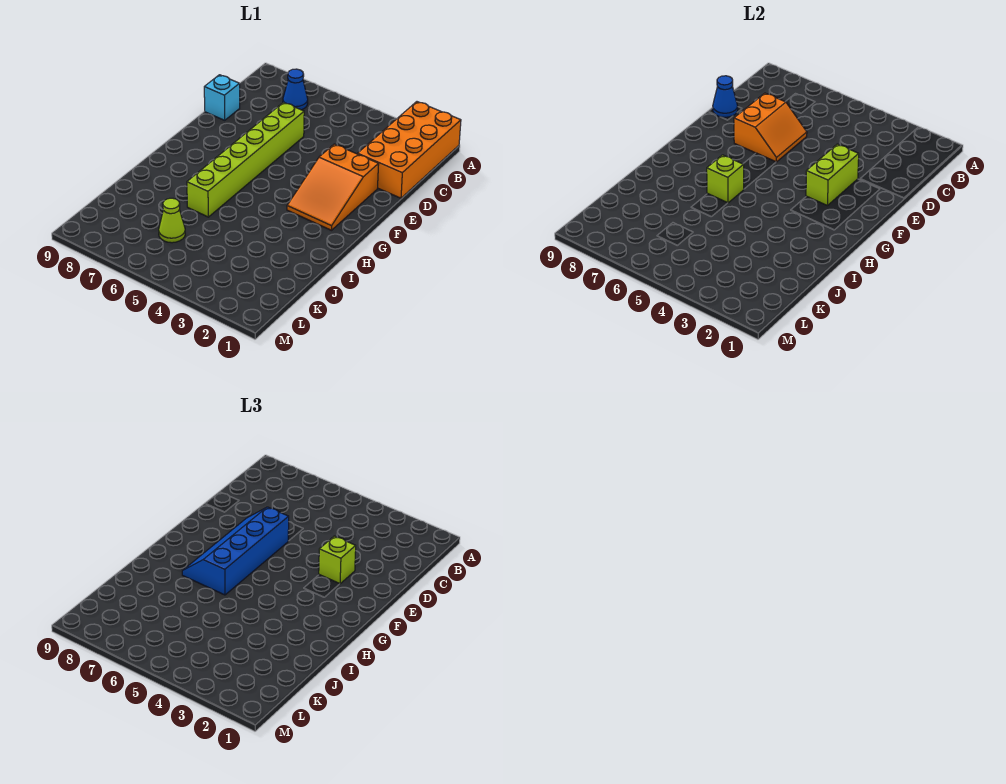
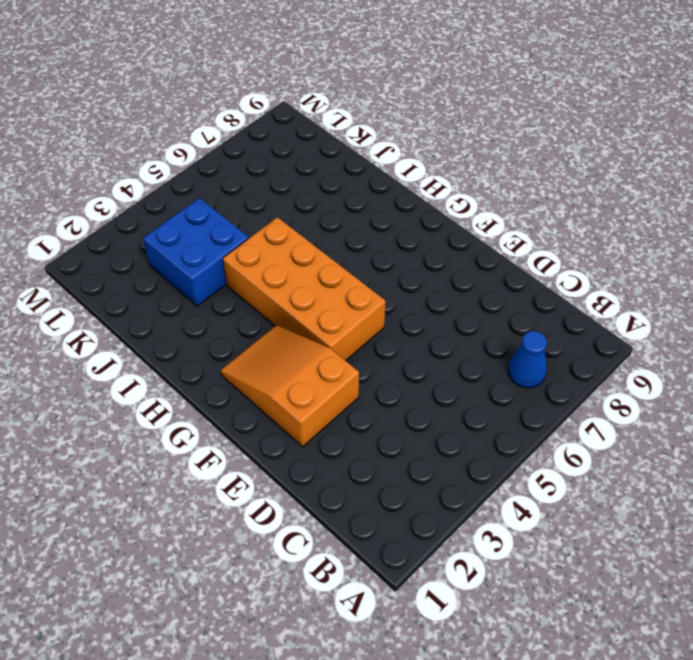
orange brick F4:I5 level 1 -> orange brick A1:D2 level 1
blue brick J3:K4 level 1 -> none
none -> lime brick D6:I6 level 1
none -> cyan brick D9 level 1
none -> lime cone K6 level 1

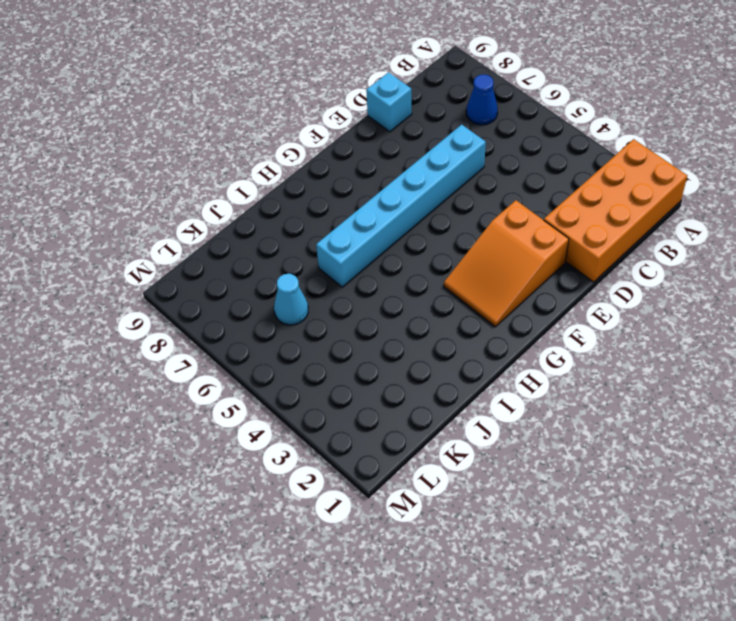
cyan brick D6:I6 level 1 -> lime brick D6:I6 level 1
cyan cone K6 level 1 -> lime cone K6 level 1
none -> orange slope D6:E7 level 2 top 7
none -> blue cone D9 level 2
none -> lime brick E3:F3 level 2

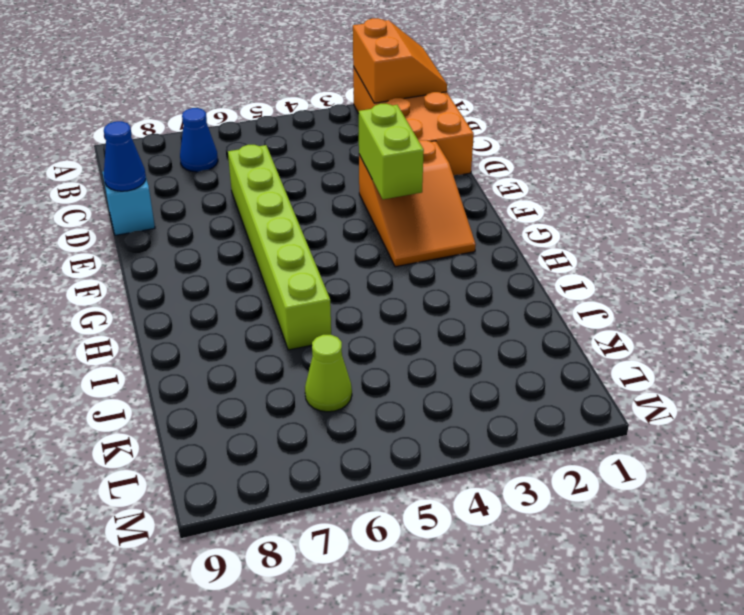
orange slope A1:B2 level 2 top 2 -> orange slope D6:E7 level 2 top 7
none -> lime brick H6 level 2
none -> lime brick E3 level 3
none -> blue slope E6:H7 level 3 top 6

